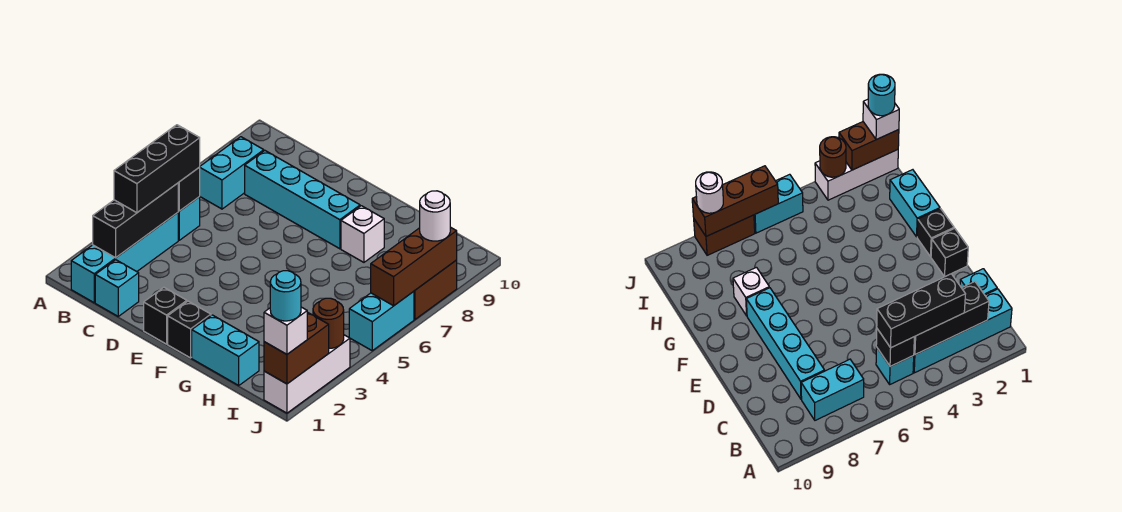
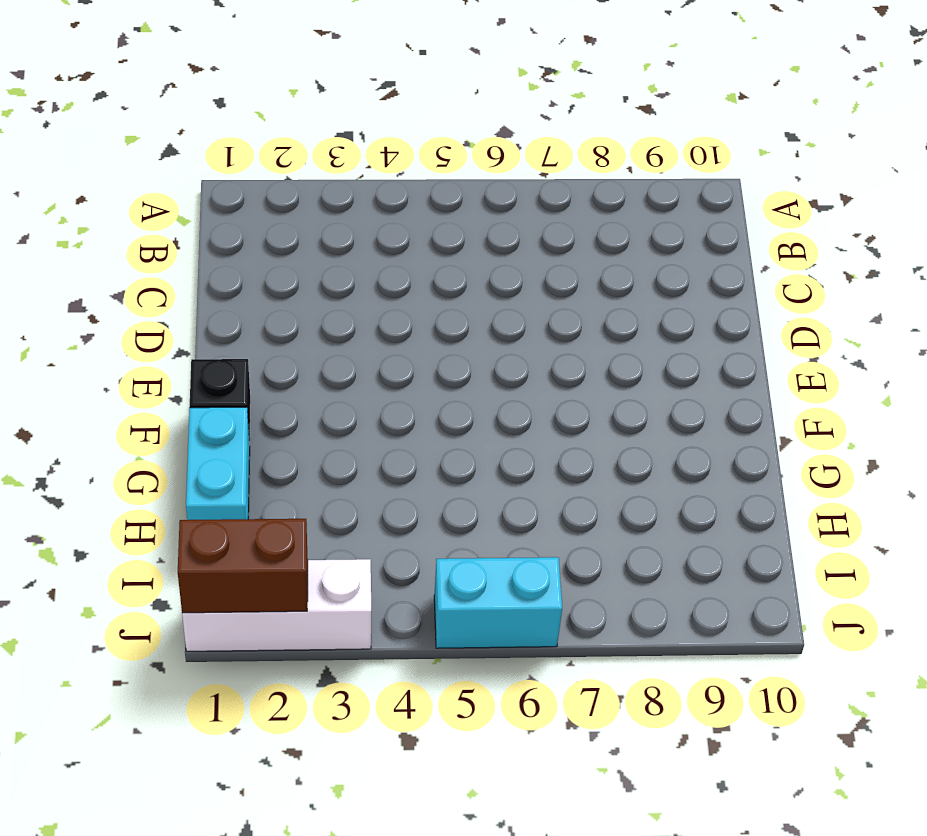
none -> cyan brick B1:B4 level 1
none -> cyan brick B5 level 1
none -> cyan brick B7:B8 level 1

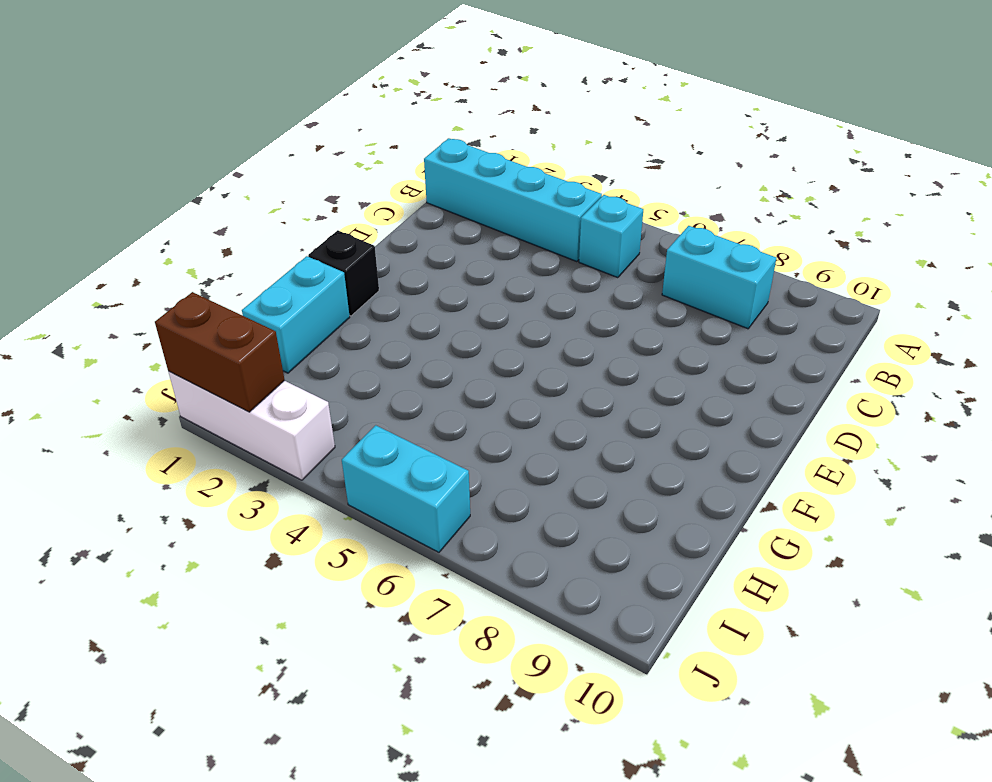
none -> cyan brick C1 level 1
none -> cyan brick C8:F8 level 1
none -> black brick E1 level 1

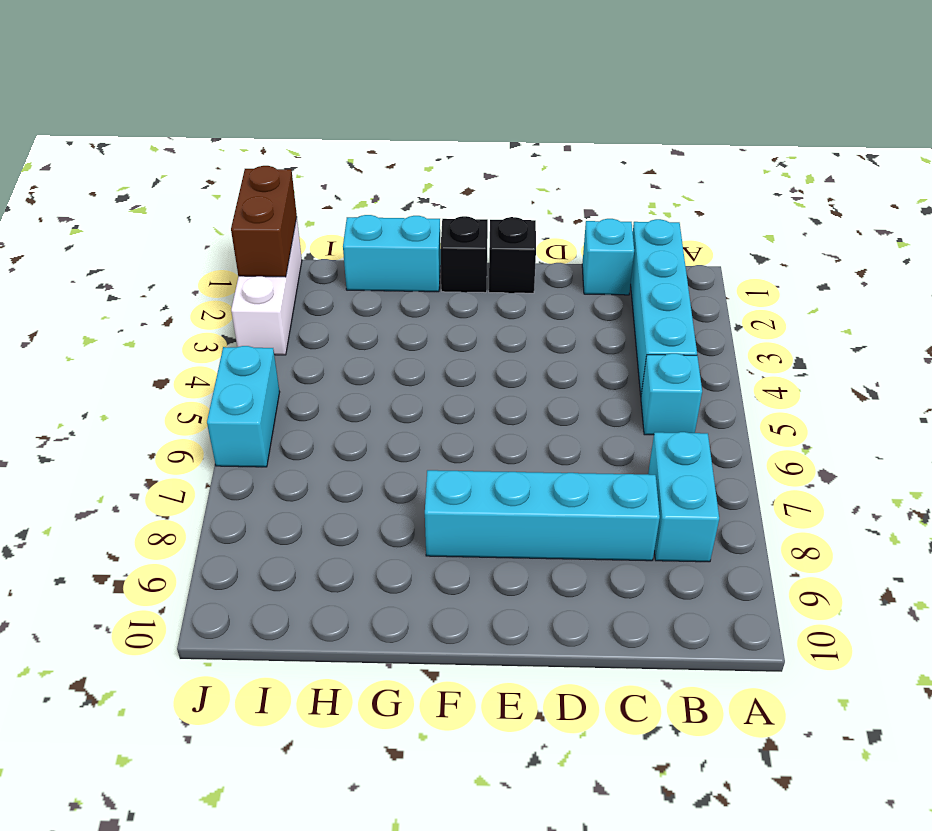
none -> white brick G8 level 1
none -> brown brick J7:J8 level 1
none -> black brick B2:B4 level 2

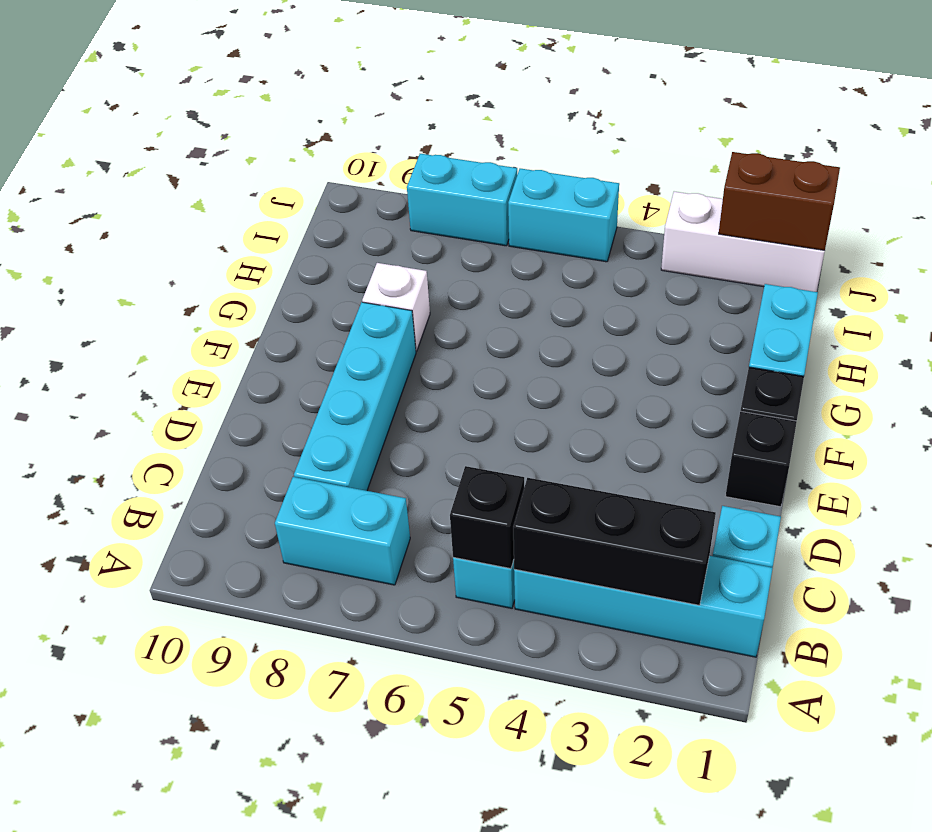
cyan brick J7:J8 level 1 -> brown brick J7:J8 level 1
none -> brown round brick J3 level 2
none -> brown brick J6:J8 level 2
none -> black brick B3:B5 level 3

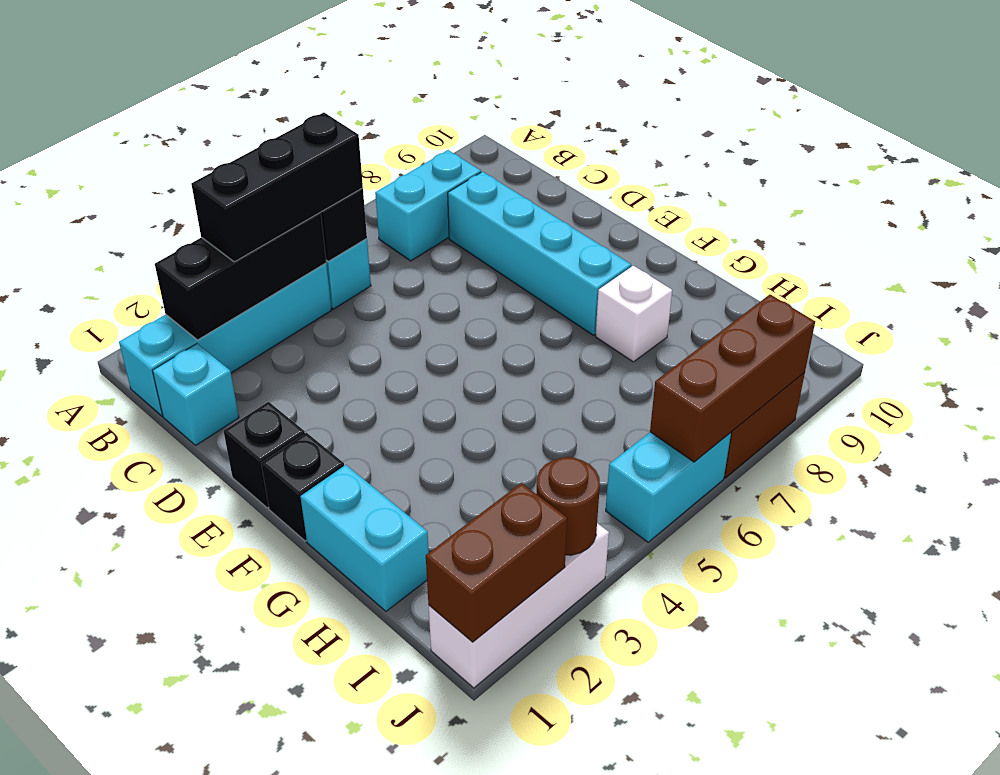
none -> white brick J1 level 3
none -> white round brick J8 level 3
none -> cyan round brick J1 level 4

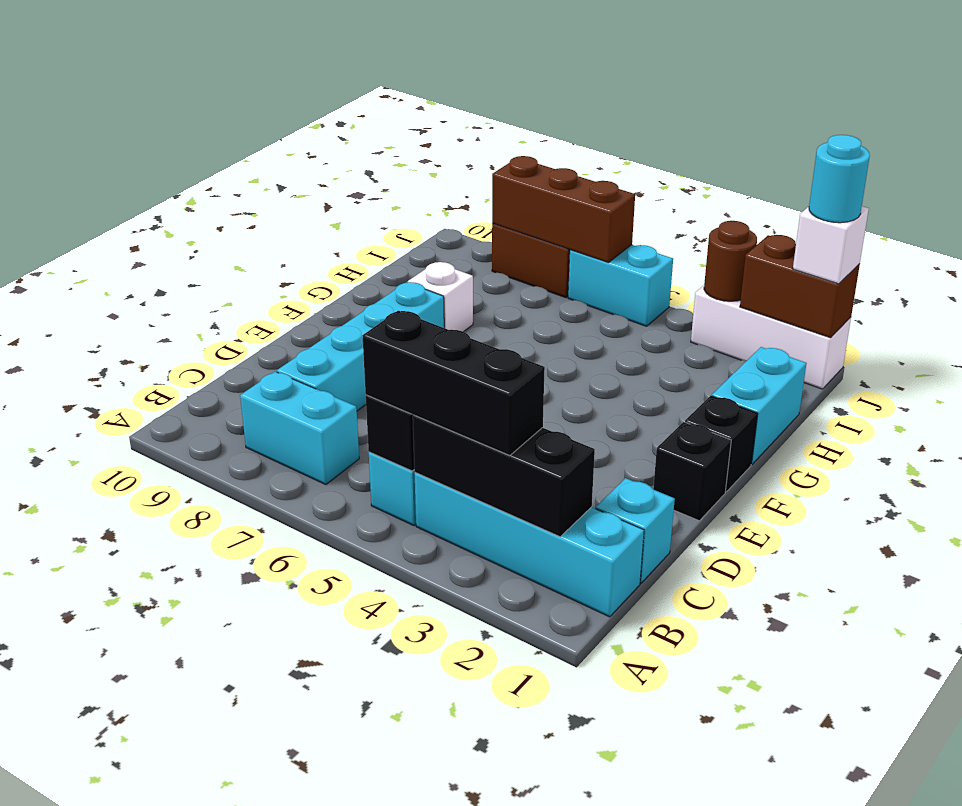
none -> white round brick J8 level 3

